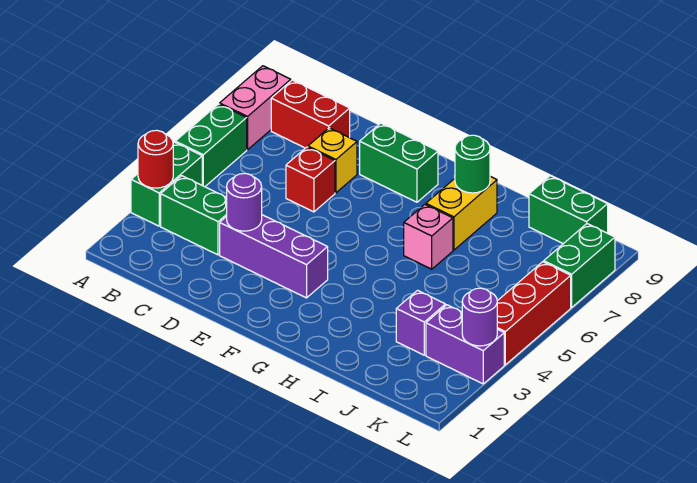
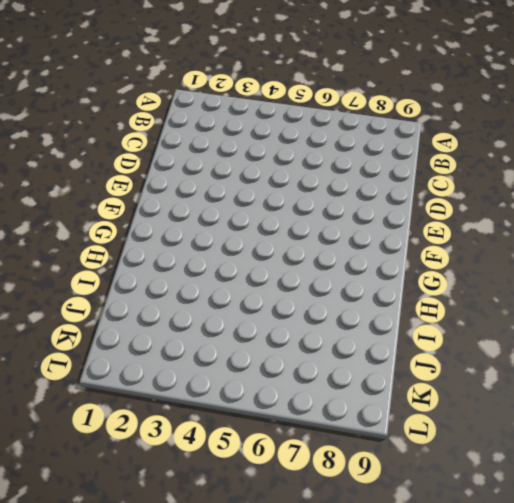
none -> green brick A3:A4 level 1
none -> green brick A5:A6 level 1
none -> pink brick A7:A8 level 1

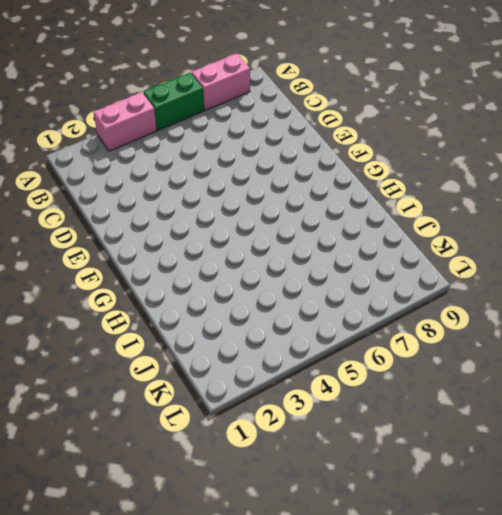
pink brick A3:A4 level 1 -> green brick A3:A4 level 1
none -> green brick B3:C3 level 1
none -> red brick B8:C8 level 1
none -> purple brick D3:F3 level 1

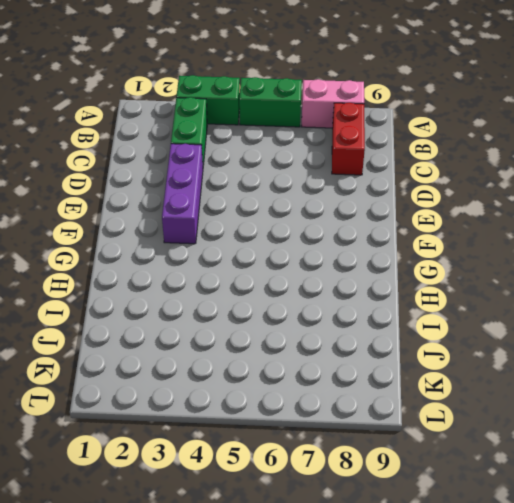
none -> red brick D6 level 1
none -> yellow brick D7 level 1
none -> green brick E8:F8 level 1

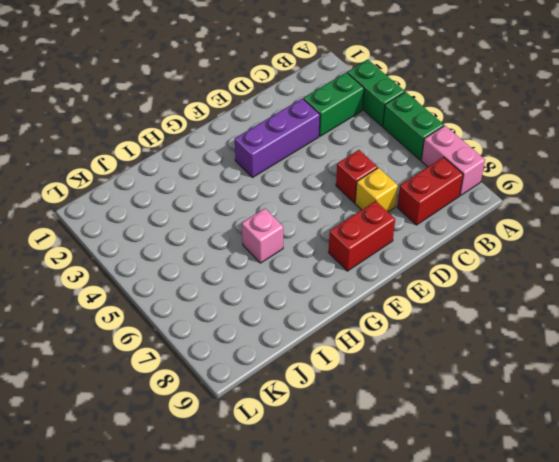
red brick E8:F8 level 1 -> green brick E8:F8 level 1
none -> yellow brick H7:H8 level 1
none -> purple brick J3 level 1
none -> green brick J9:K9 level 1

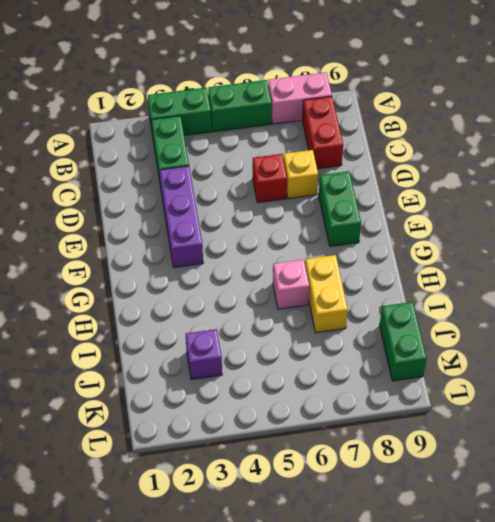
yellow brick H7:I7 level 1 -> yellow brick H7:H8 level 1
none -> purple brick K3:L3 level 1
none -> red brick L4:L6 level 1
none -> green brick L7:L8 level 1

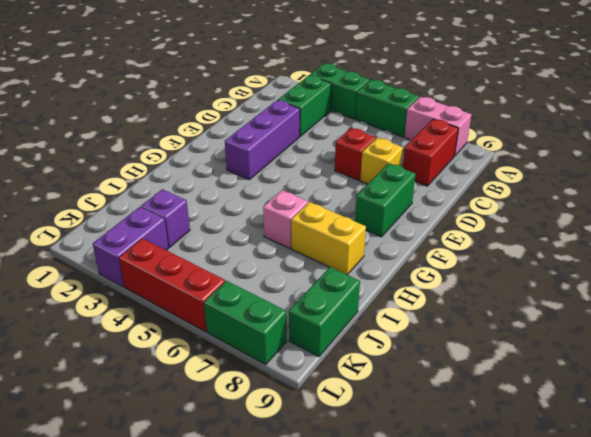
none -> red round brick A3 level 2
none -> purple round brick D3 level 2
none -> green round brick H8 level 2

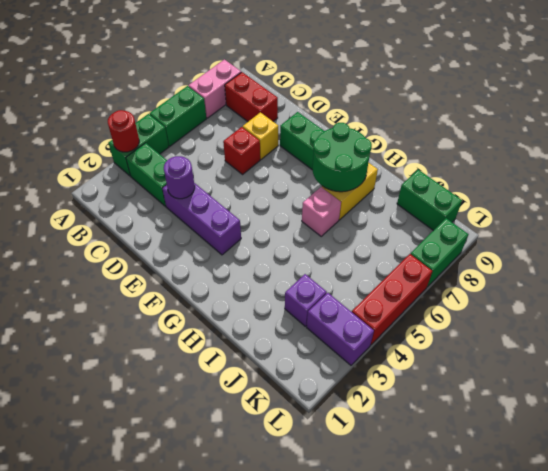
green round brick G7:H8 level 2 -> green round brick H8 level 2
none -> purple round brick L3 level 2

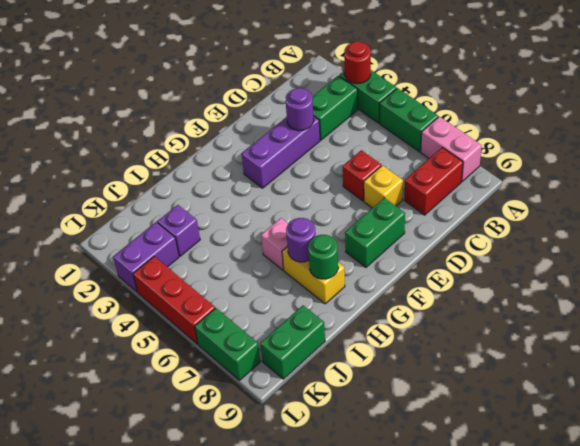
purple round brick H7 level 2 -> purple round brick L3 level 2

